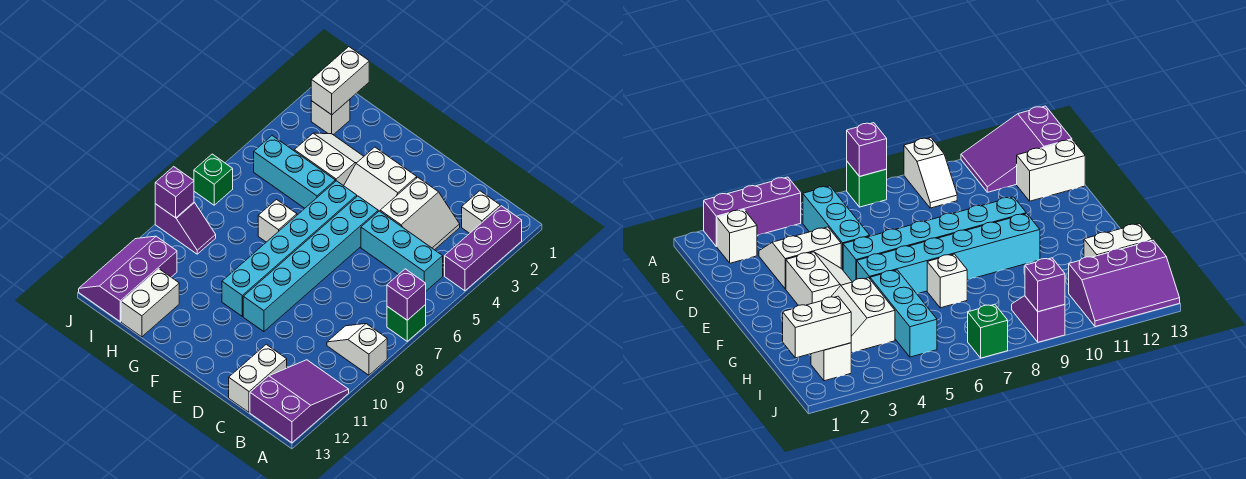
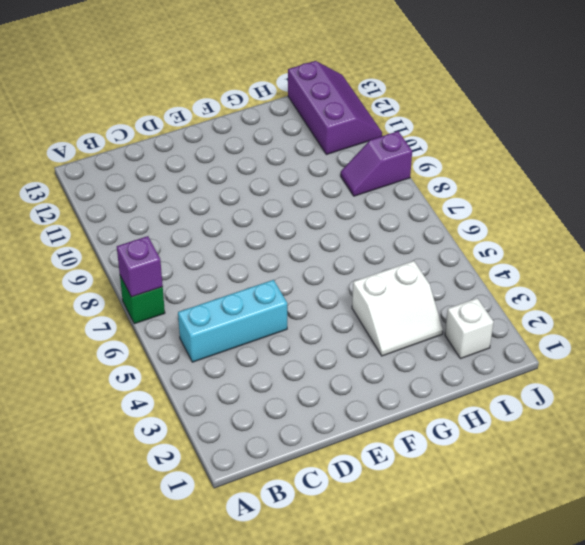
none -> purple brick A2:A4 level 1
none -> white slope A9:B9 level 1 top A
none -> purple slope A11:B13 level 1 top 13

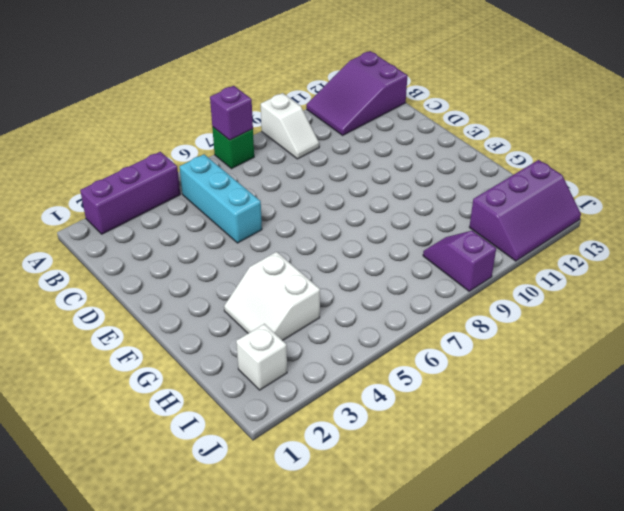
none -> white brick B2 level 1
none -> white slope C3:D4 level 1 top D
none -> white brick C12:C13 level 1

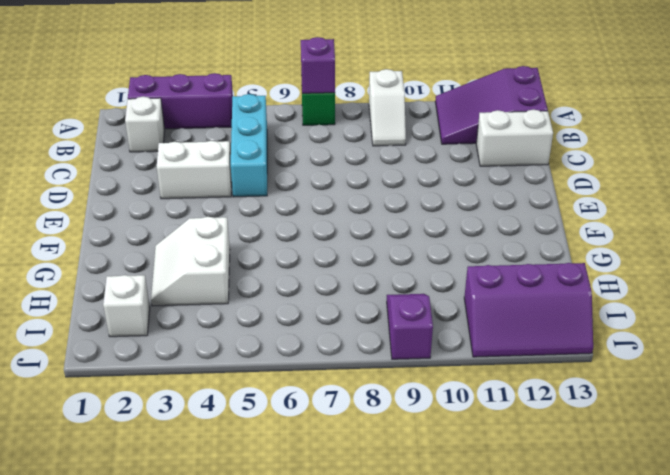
none -> white slope E3:F4 level 1 top 3
none -> cyan brick E5:E10 level 1
none -> cyan brick F5:F10 level 1

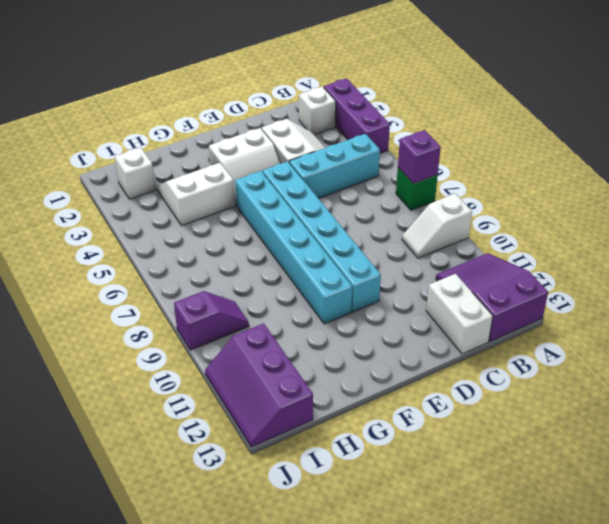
none -> cyan brick G5:I5 level 1
none -> white brick G7 level 1
none -> white brick H12:H13 level 1

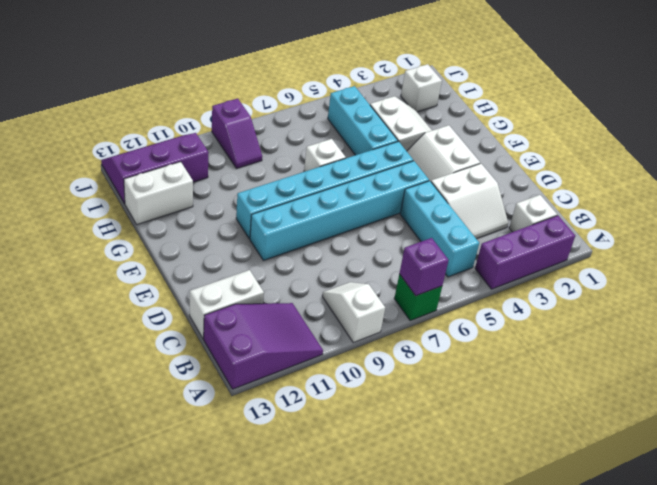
none -> green brick J7 level 1
none -> white brick I1:I2 level 2
none -> purple brick J9 level 2

